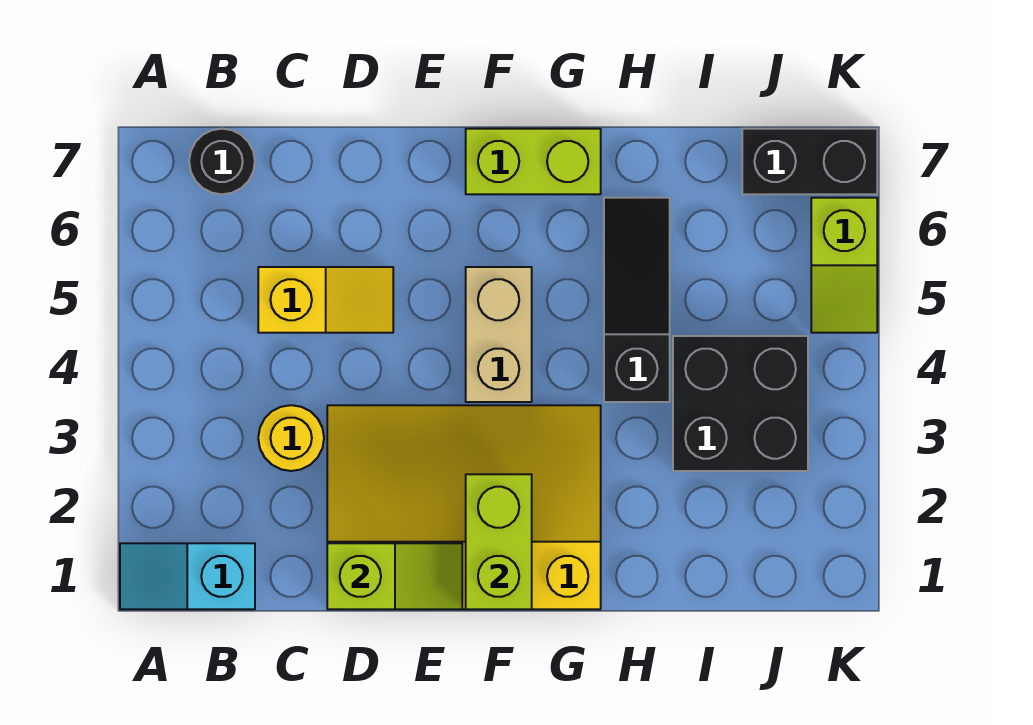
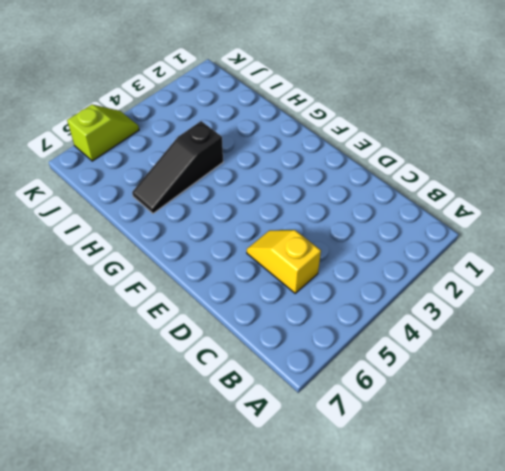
none -> cyan slope A1:B1 level 1 top B
none -> black round brick B7 level 1
none -> yellow round brick C3 level 1

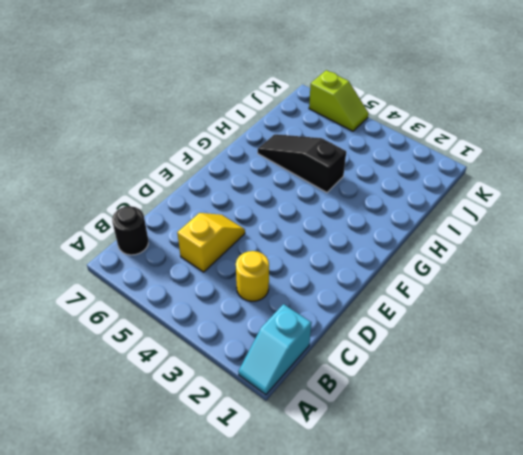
none -> yellow slope D1:G3 level 1 top 1
none -> tan brick F4:F5 level 1
none -> lime brick F7:G7 level 1

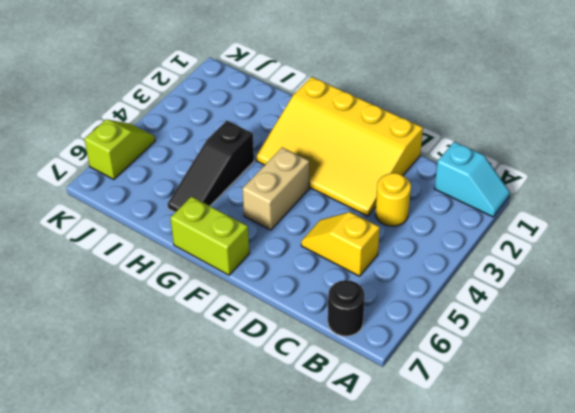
none -> black brick I3:J4 level 1
none -> black brick J7:K7 level 1
none -> lime slope D1:E1 level 2 top D

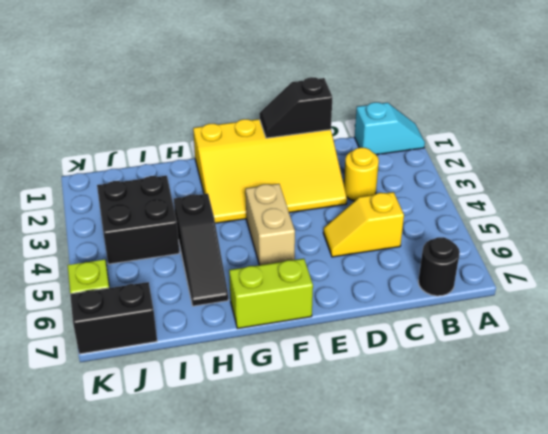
black slope D1:E1 level 2 top D -> lime slope D1:E1 level 2 top D
none -> lime brick F1:F2 level 2

